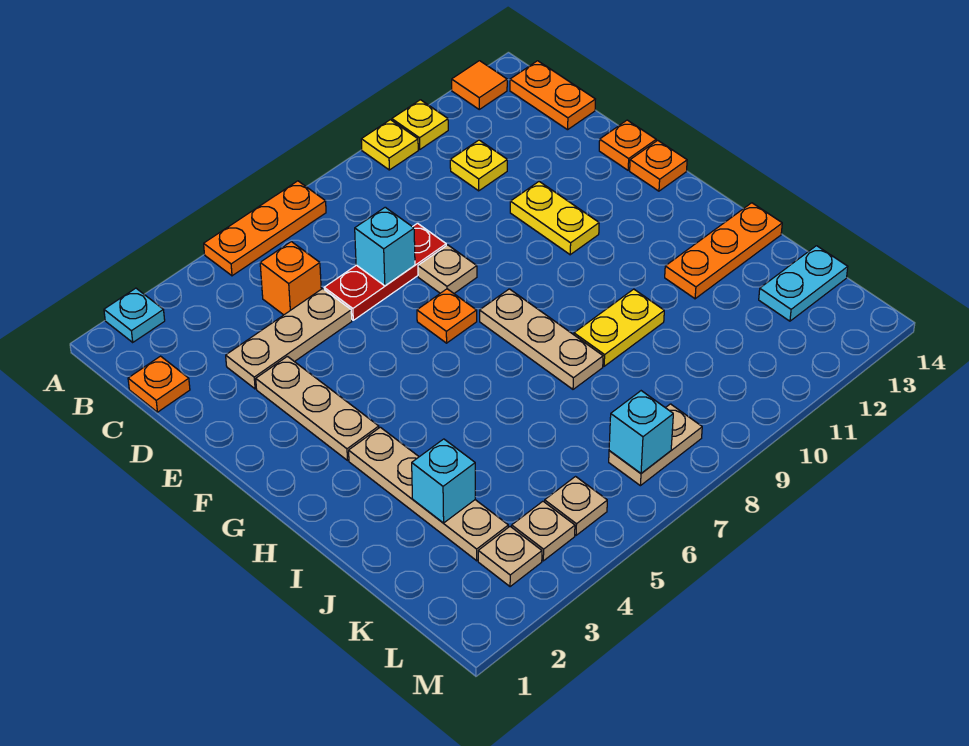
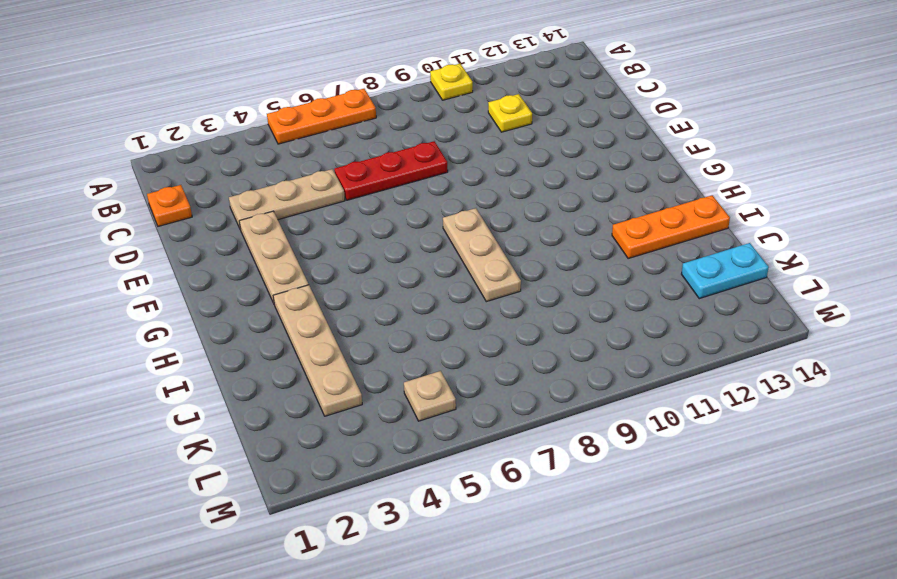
none -> cyan plate A2 level 1
none -> yellow plate A11 level 1
none -> orange tile A13 level 1

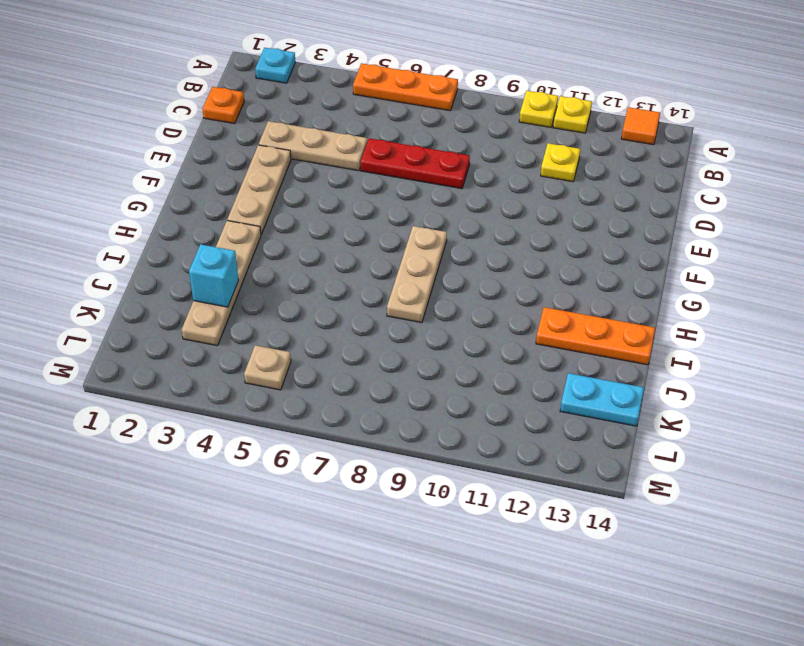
none -> orange plate B14:C14 level 1
none -> orange brick C5 level 1
none -> tan plate E8 level 1

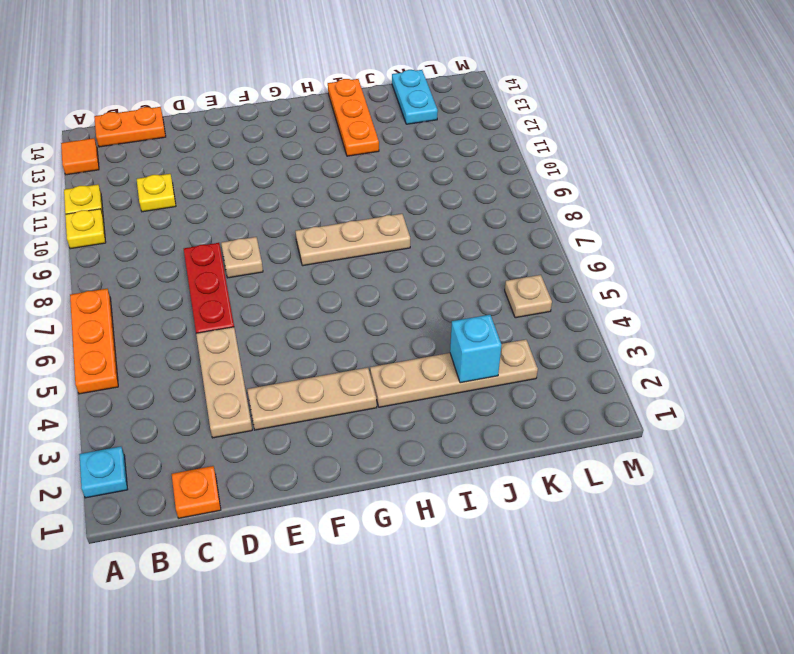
none -> orange brick C5 level 1
none -> yellow plate E11:F11 level 1
none -> orange plate E14 level 1

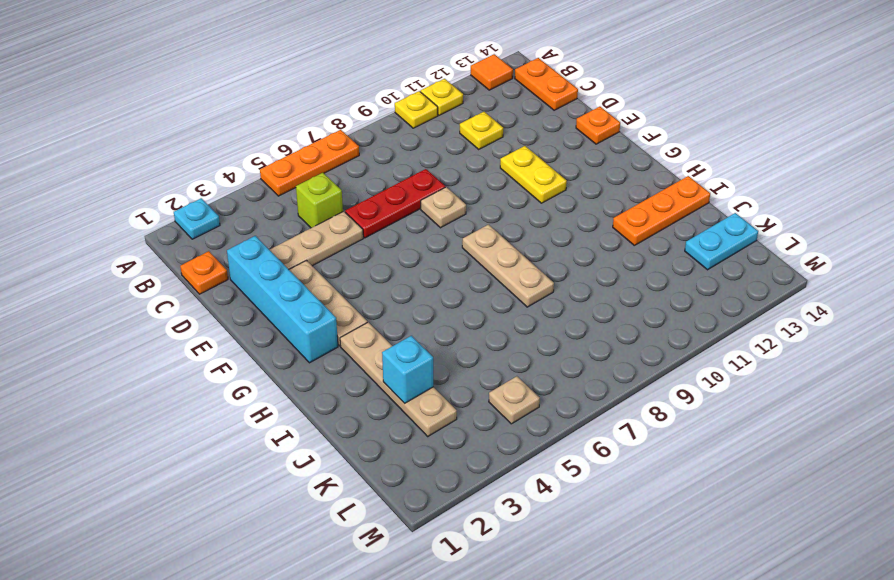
lime brick C5 level 1 -> orange brick C5 level 1
cyan brick D2:G2 level 1 -> none
none -> orange plate F7 level 1
none -> orange plate F14 level 1
none -> yellow plate I9:I10 level 1

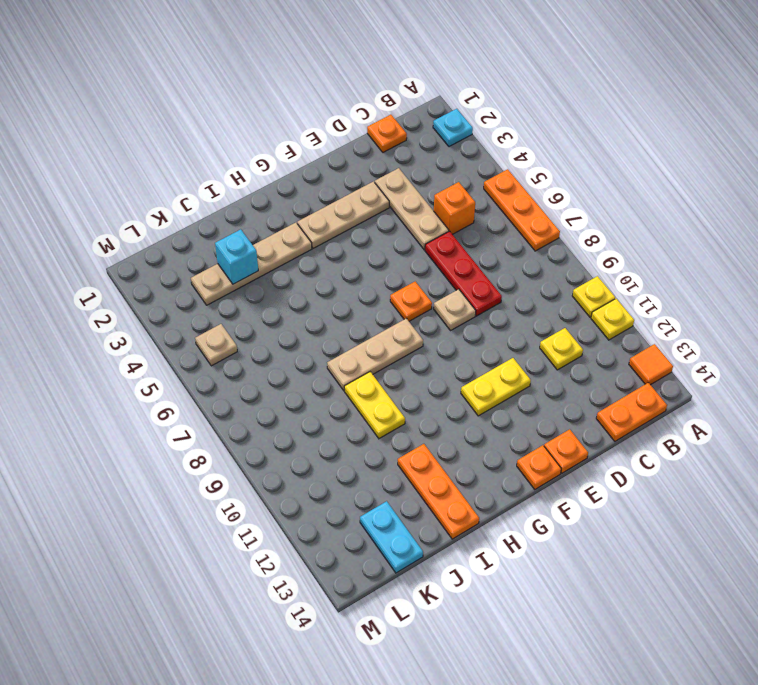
none -> tan plate L3 level 1
none -> tan plate L4 level 1
none -> tan plate L7:L8 level 1

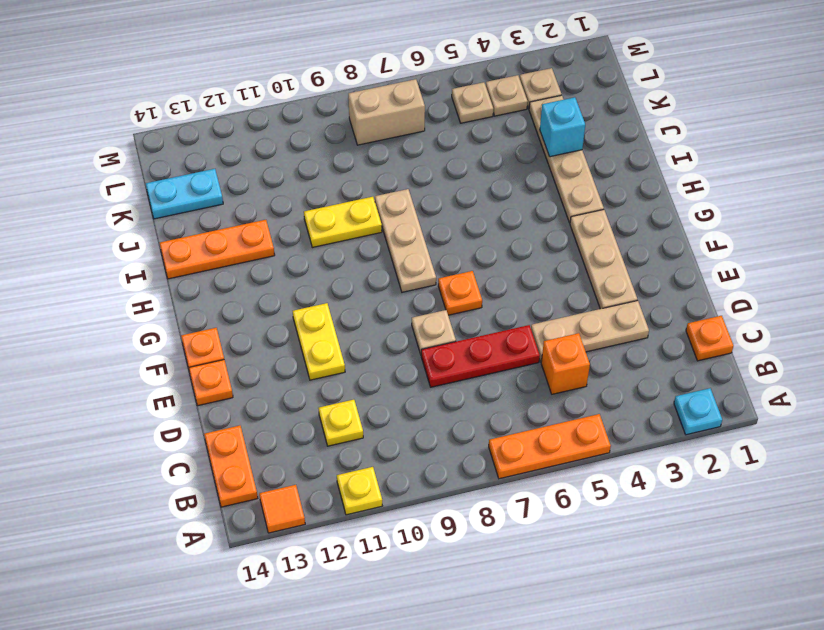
tan brick L7:L8 level 1 -> tan plate L7:L8 level 1
none -> yellow plate A10 level 1
none -> cyan brick D7 level 2
none -> cyan brick L7 level 2

